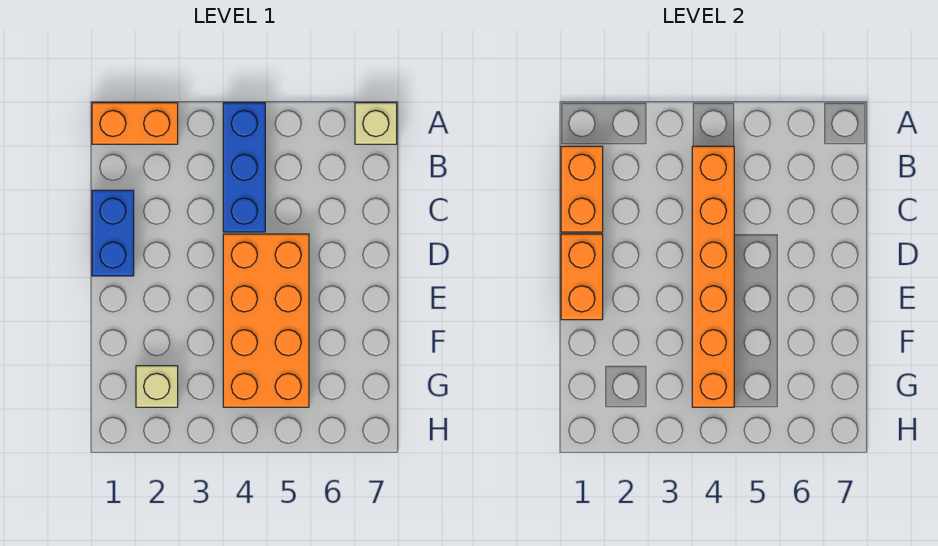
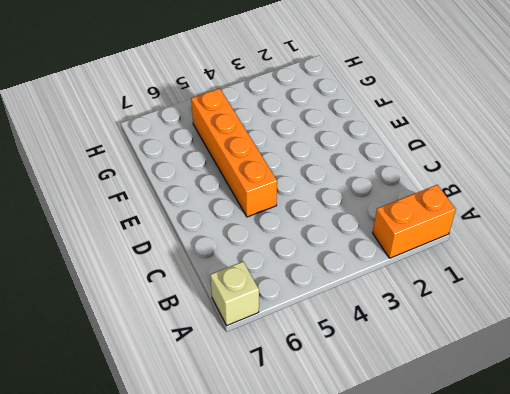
orange brick D5:G5 level 1 -> orange brick D4:G5 level 1
none -> blue brick A4:C4 level 1
none -> blue brick C1:D1 level 1

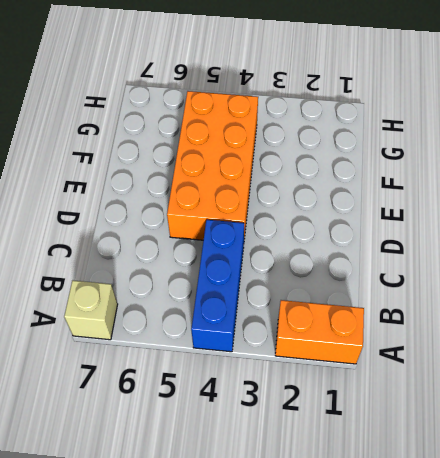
none -> blue brick C1:D1 level 1
none -> tan brick G2 level 1

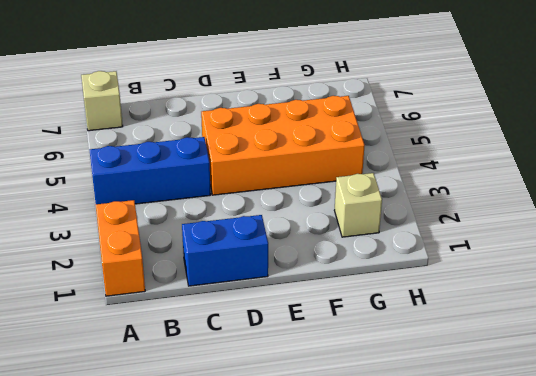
none -> orange brick B1:C1 level 2
none -> orange brick B4:G4 level 2

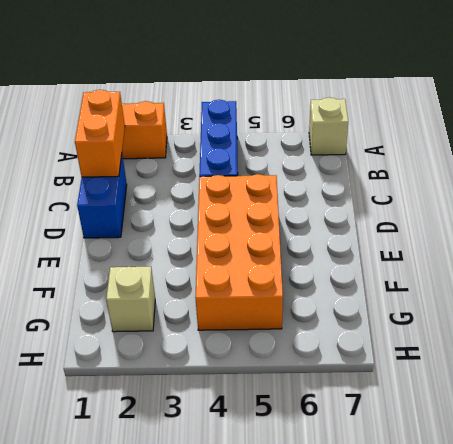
none -> orange brick B4:G4 level 2
none -> orange brick D1:E1 level 2

